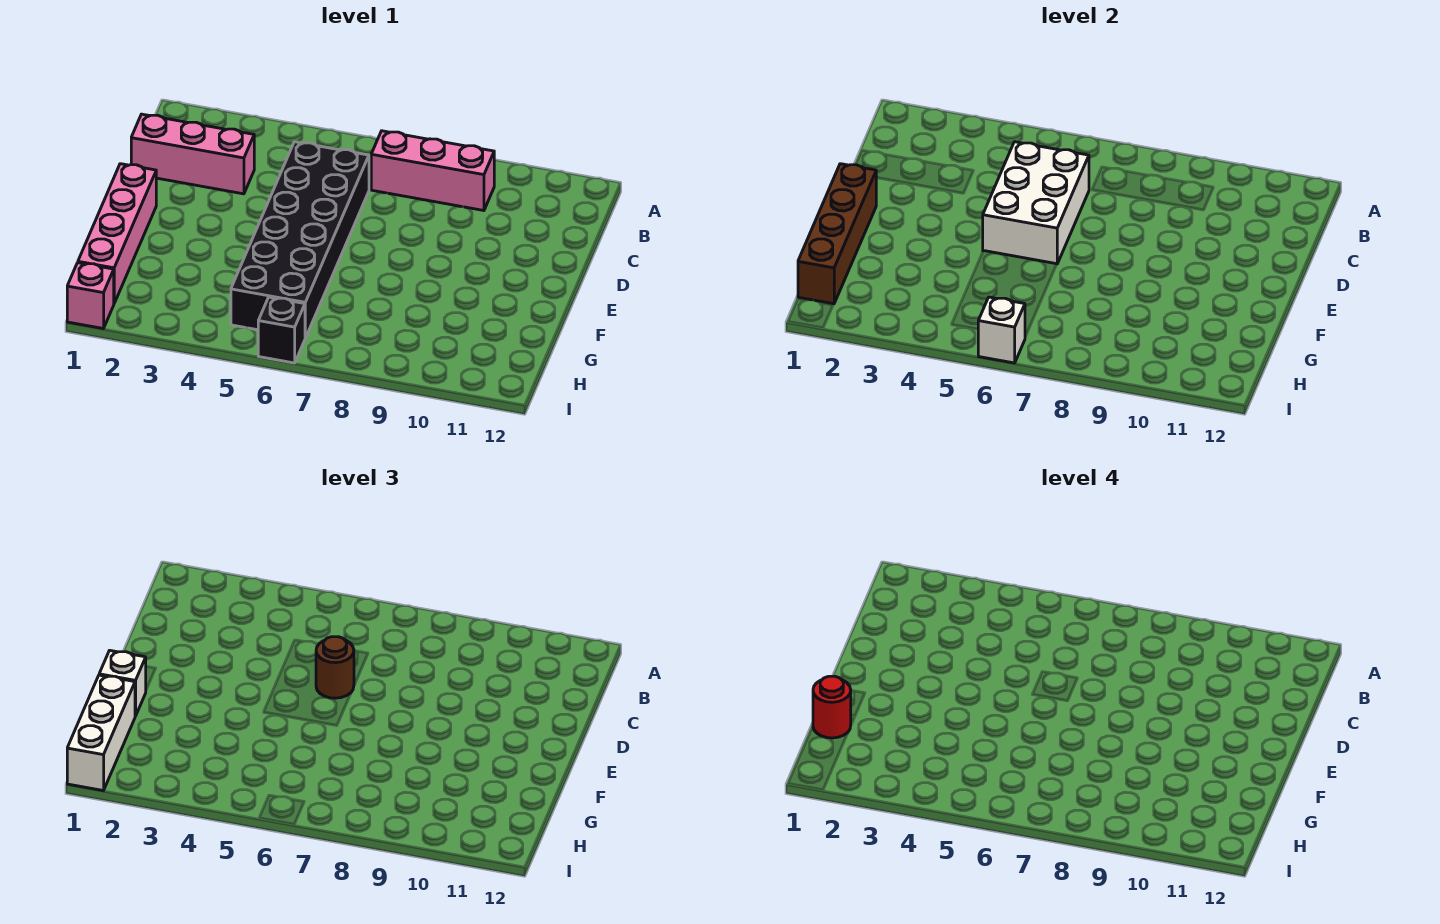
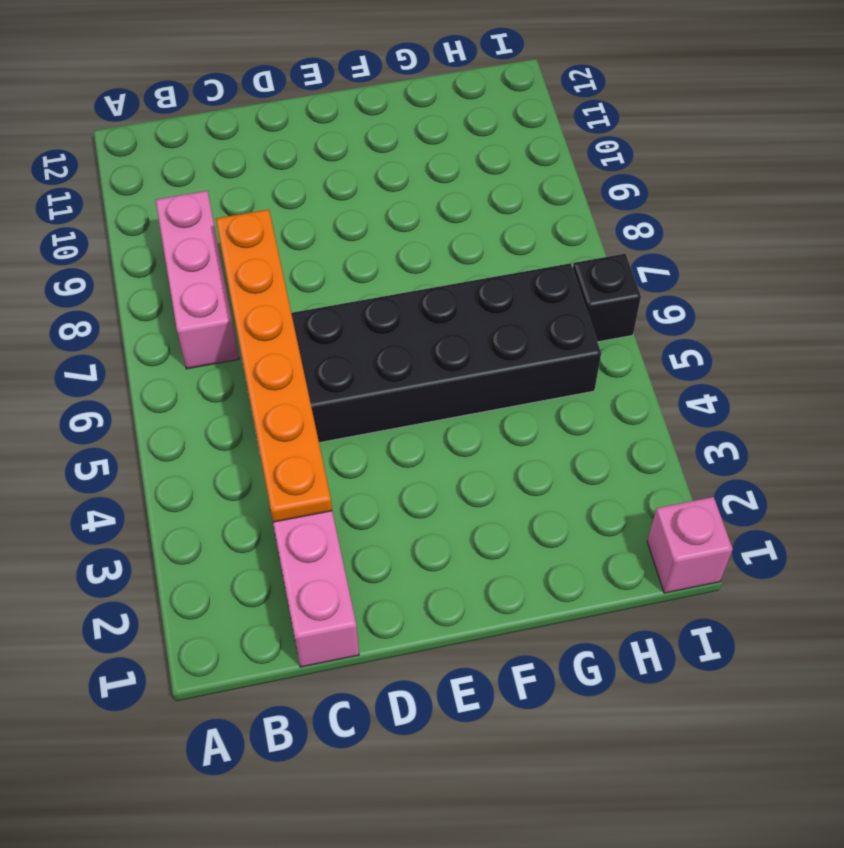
orange plate C3:C8 level 2 -> white brick C5:E6 level 2
none -> pink brick E1:H1 level 1
none -> brown brick E1:H1 level 2
none -> white brick I6 level 2

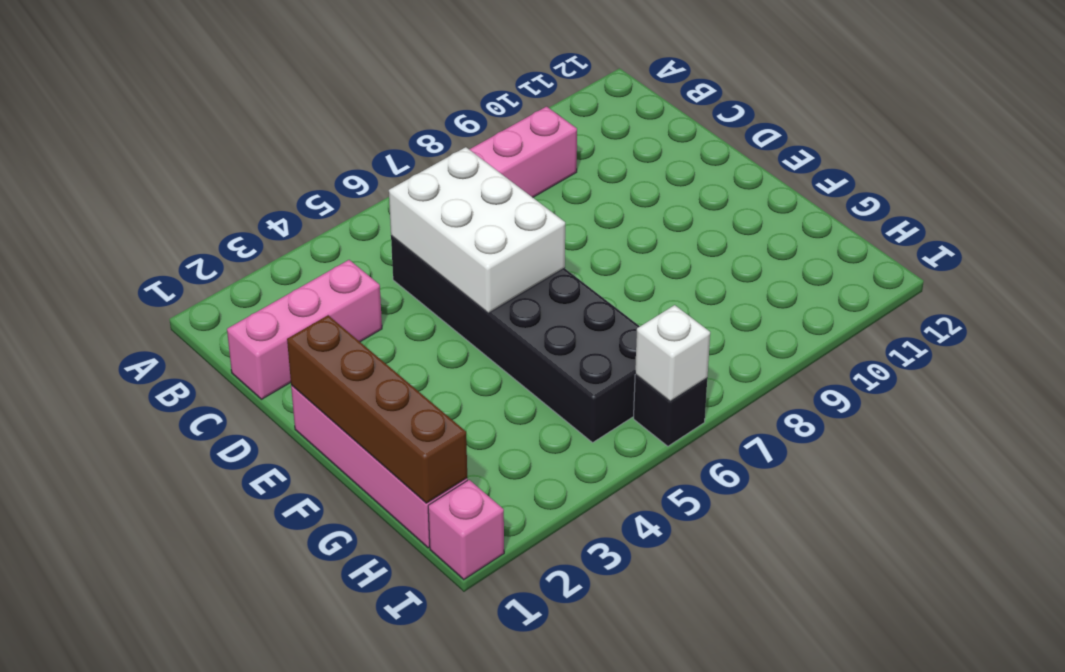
none -> brown round brick D6 level 3
none -> white brick F1 level 3
none -> white brick G1:I1 level 3

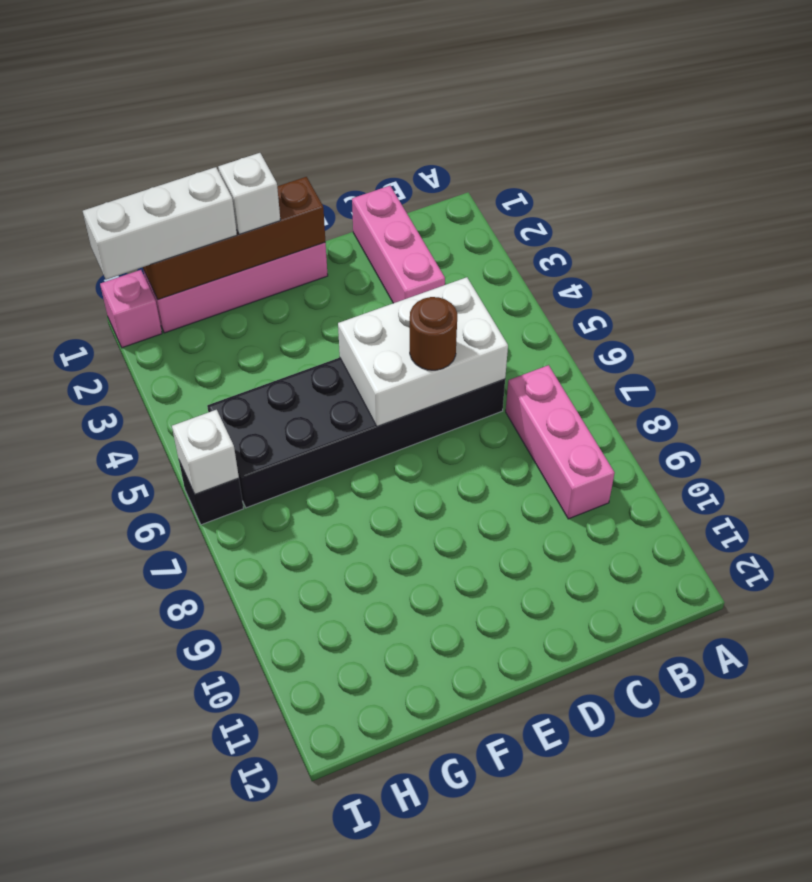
none -> red round brick G1 level 4

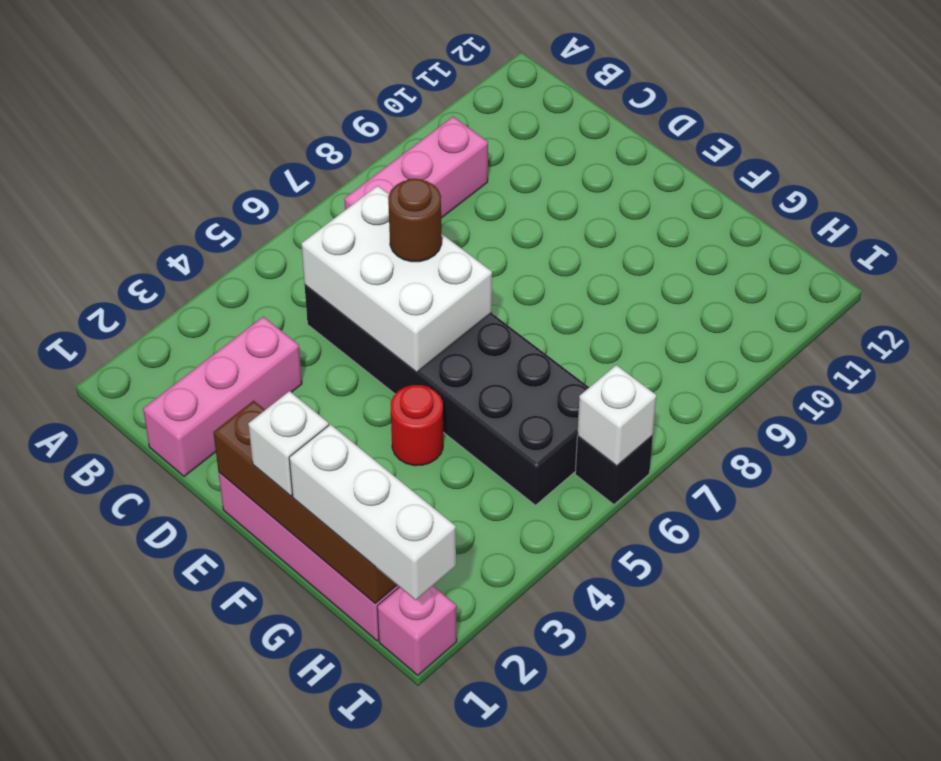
red round brick F4 level 1 -> red round brick G1 level 4

